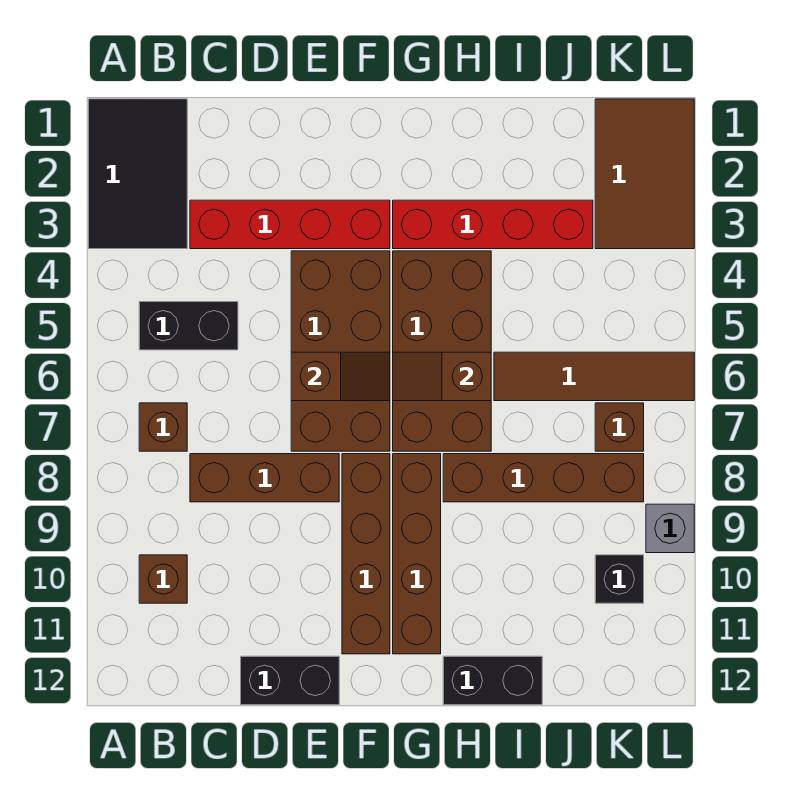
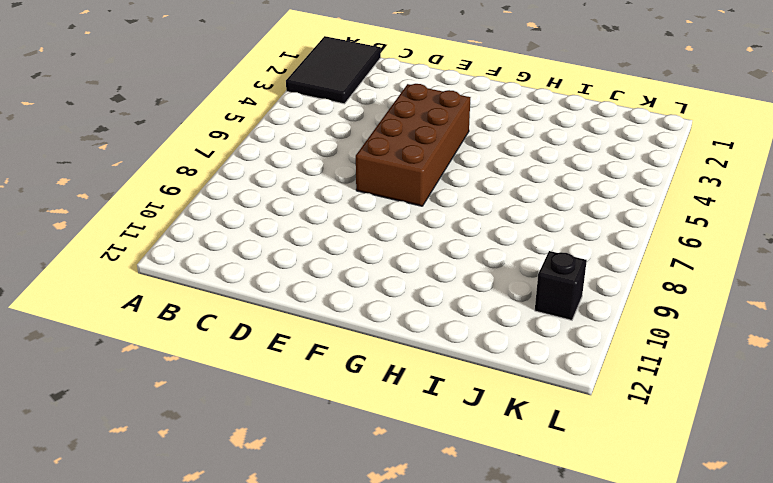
none -> black brick B5:C5 level 1
none -> brown brick B7 level 1
none -> brown brick B10 level 1

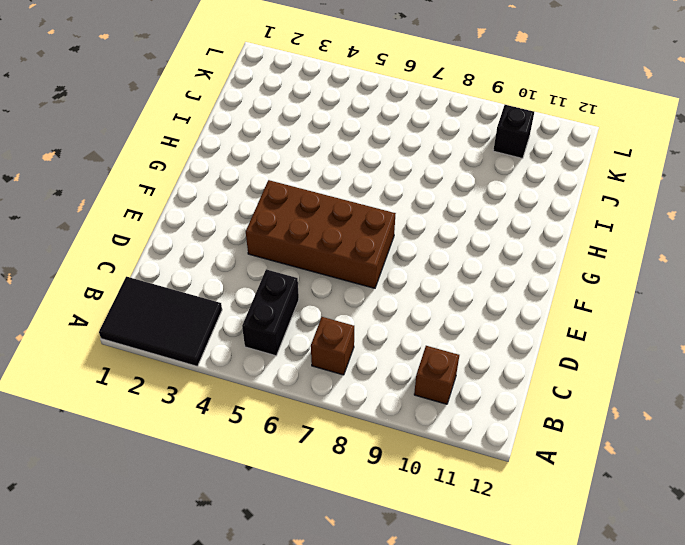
none -> red brick C3:F3 level 1
none -> brown brick C8:E8 level 1
none -> black brick D12:E12 level 1

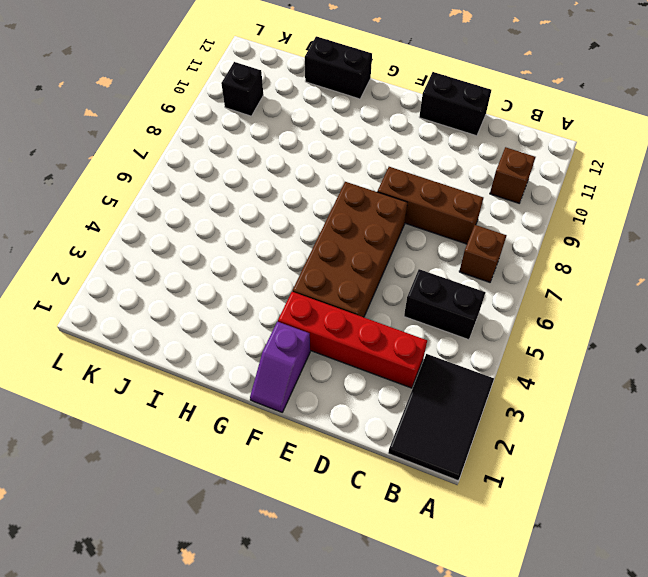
purple slope F1:F2 level 1 top 2 -> none
none -> brown brick F8:F11 level 1
none -> red brick G3:J3 level 1
none -> brown brick G4:H7 level 1

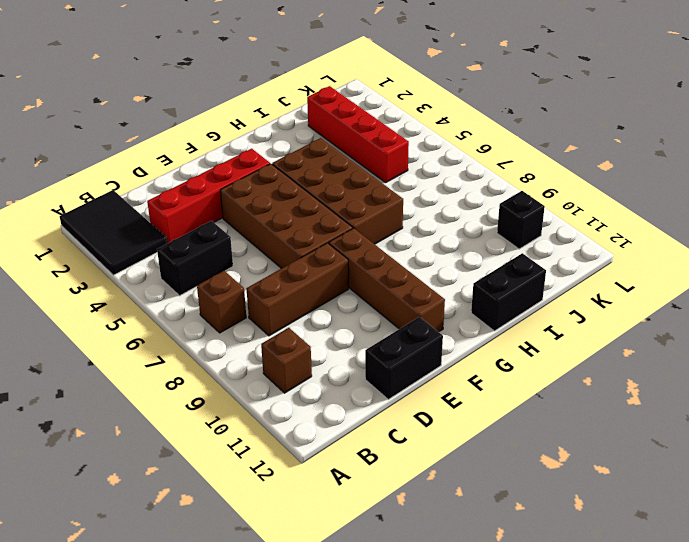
red brick J2:J5 level 1 -> red brick G3:J3 level 1
none -> brown brick G8:G11 level 1
none -> brown brick H8:K8 level 1
none -> brown tile I6:L6 level 1

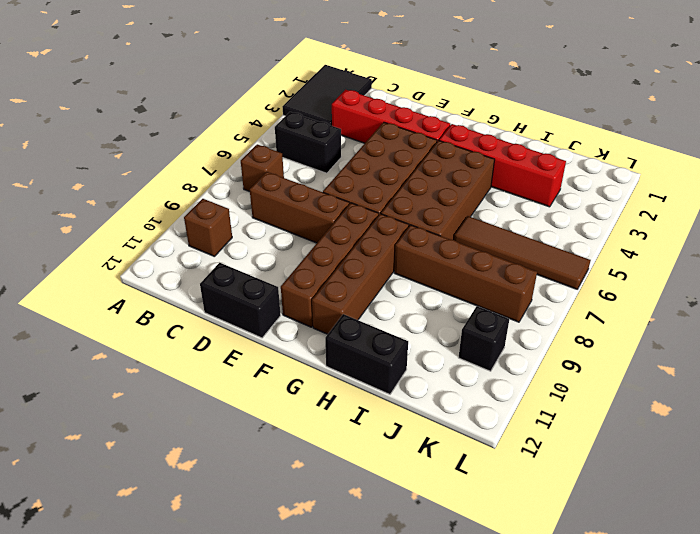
none -> brown tile K1:L3 level 1
none -> brown brick K7 level 1
none -> grey brick L9 level 1

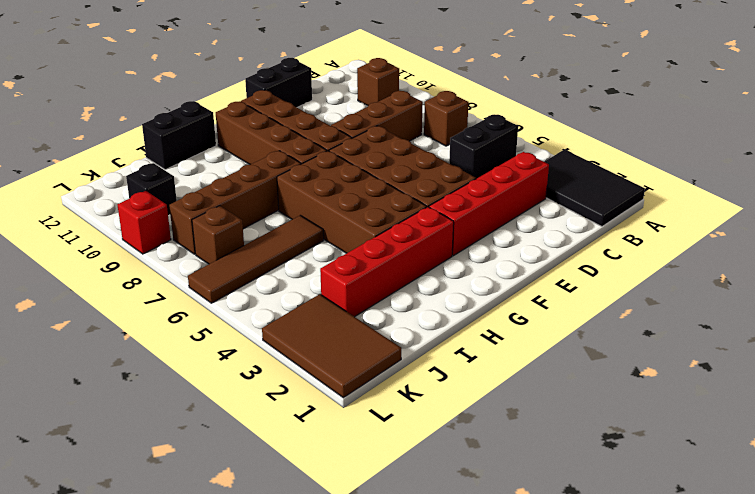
red brick L9 level 1 -> grey brick L9 level 1
none -> brown slope E6:F6 level 2 top E
none -> brown slope G6:H6 level 2 top H

